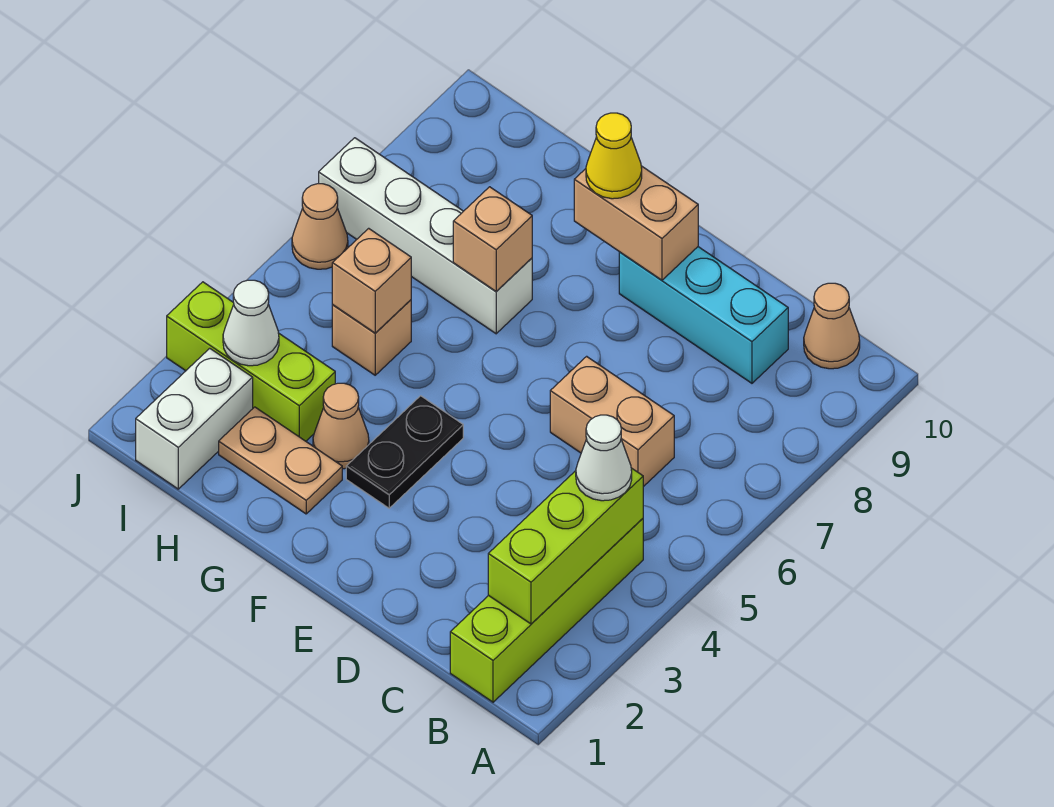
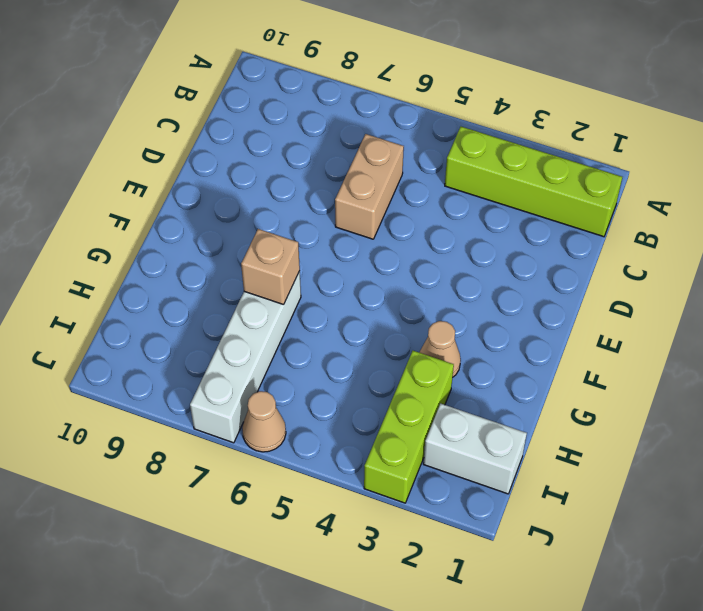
none -> tan cone B10 level 1
none -> cyan brick C9:E9 level 1
none -> black plate F3:F4 level 1

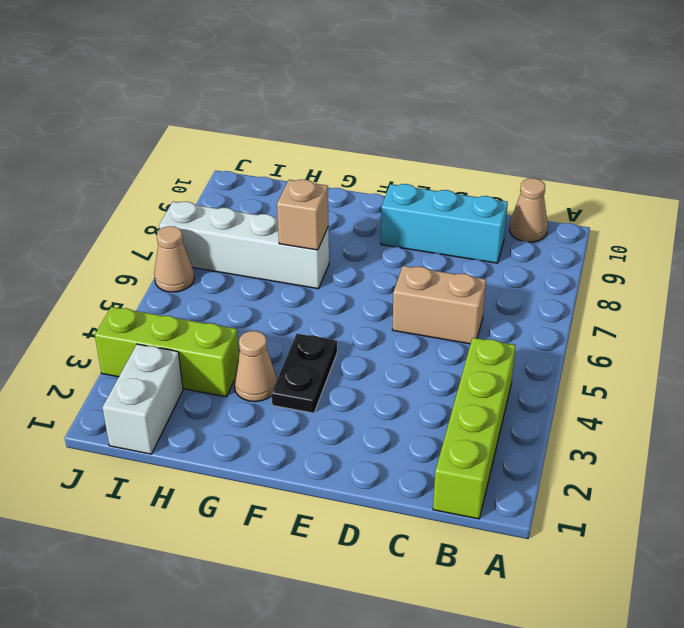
none -> tan plate G2:H2 level 1
none -> tan brick H5 level 1
none -> lime brick B2:B4 level 2

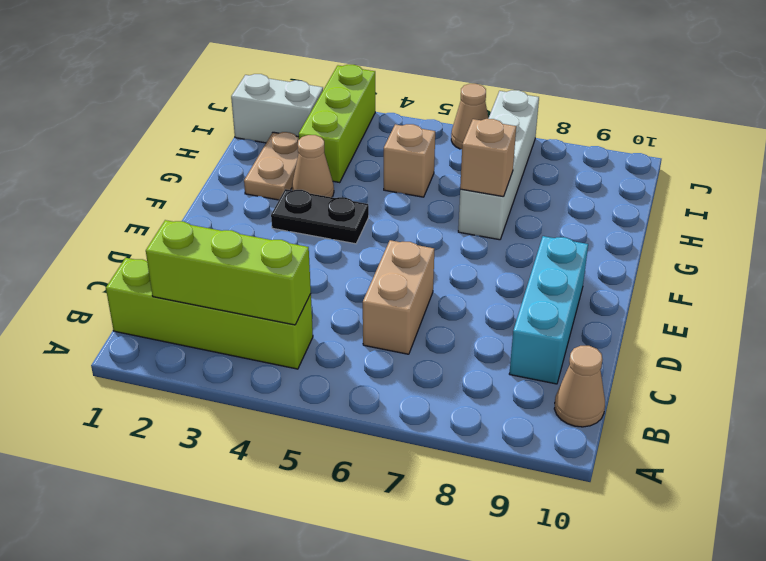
none -> tan brick E9:F9 level 2
none -> tan brick H5 level 2
none -> white cone I3 level 2

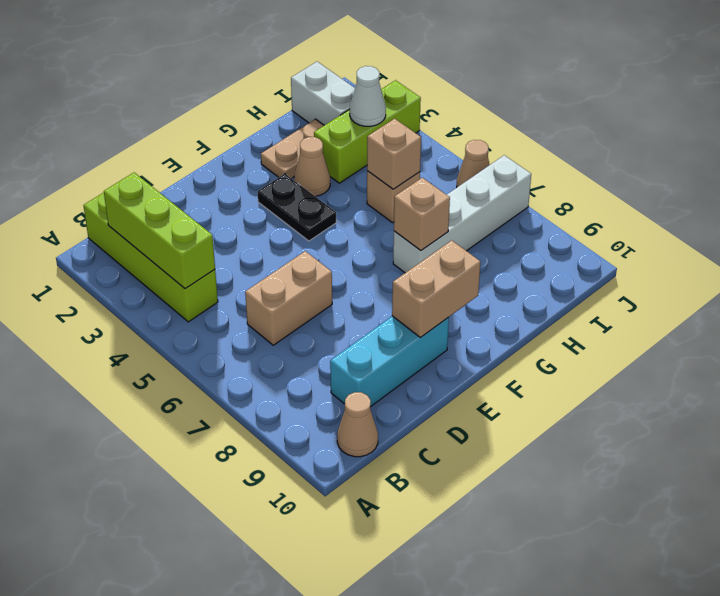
none -> white cone B4 level 3
none -> yellow cone F9 level 3

